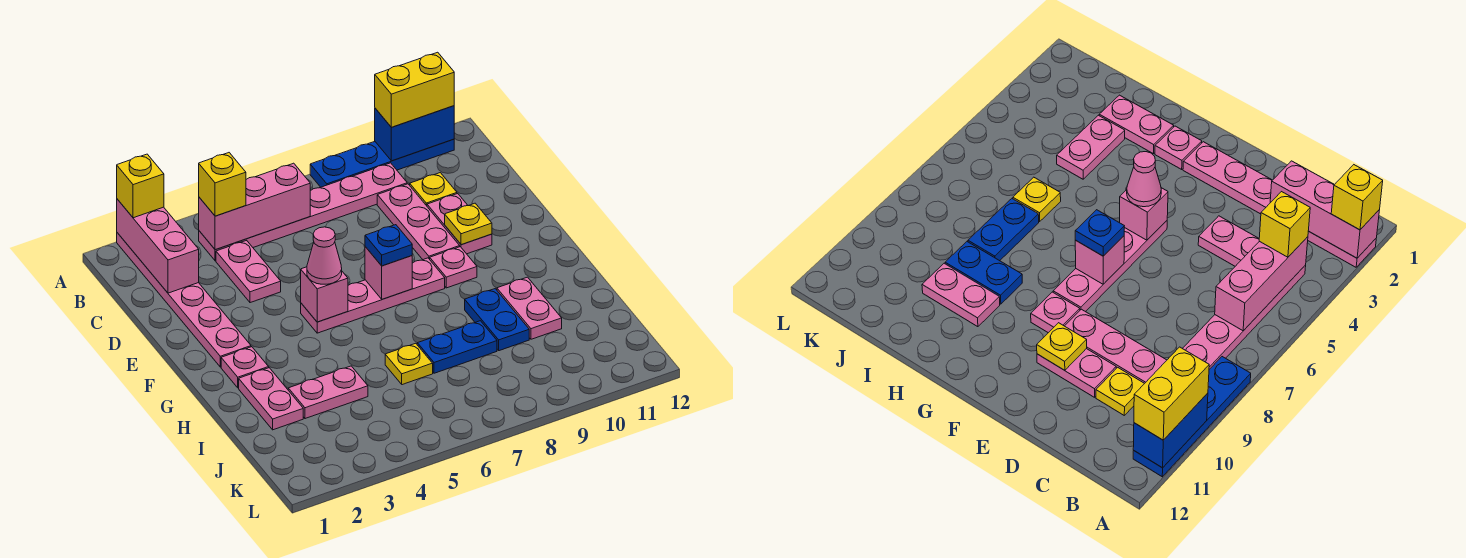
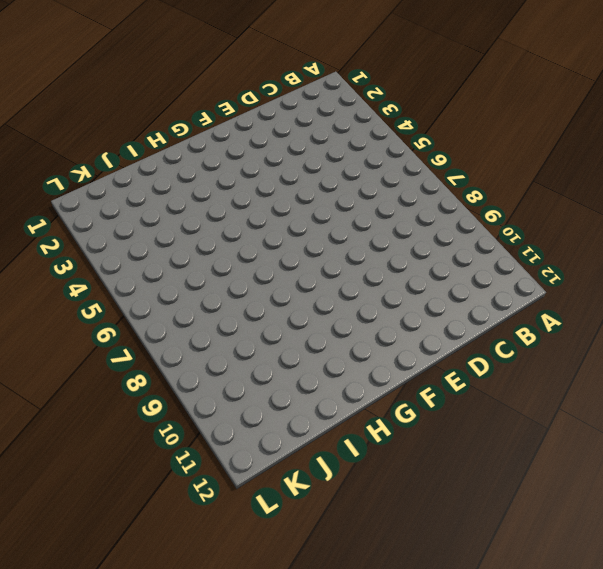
none -> pink plate A2:F2 level 1
none -> blue plate A8:A11 level 1
none -> pink plate B4:B9 level 1

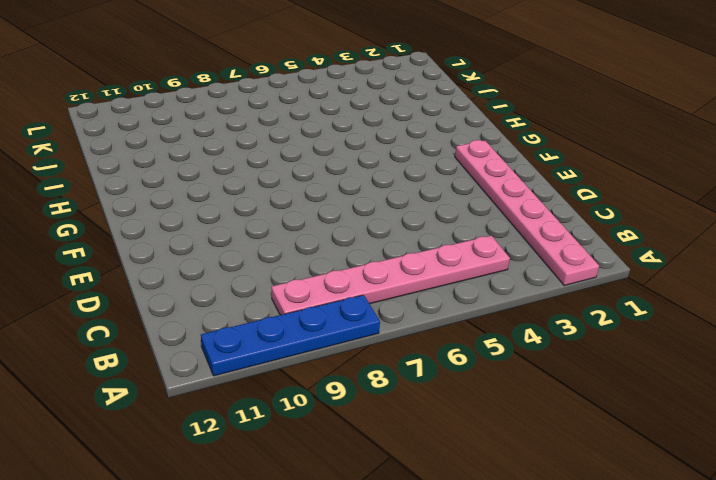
none -> pink plate C4:D4 level 1
none -> pink plate C9:E9 level 1
none -> yellow plate C10 level 1

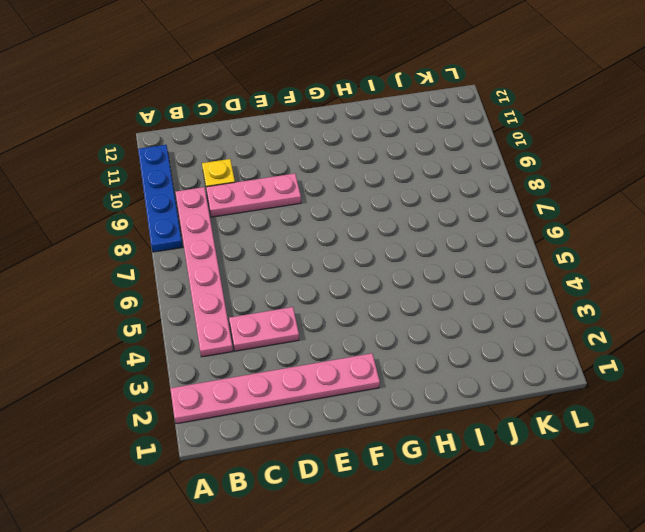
none -> pink plate D10:E10 level 1
none -> pink plate F5:F8 level 1
none -> pink plate F9 level 1

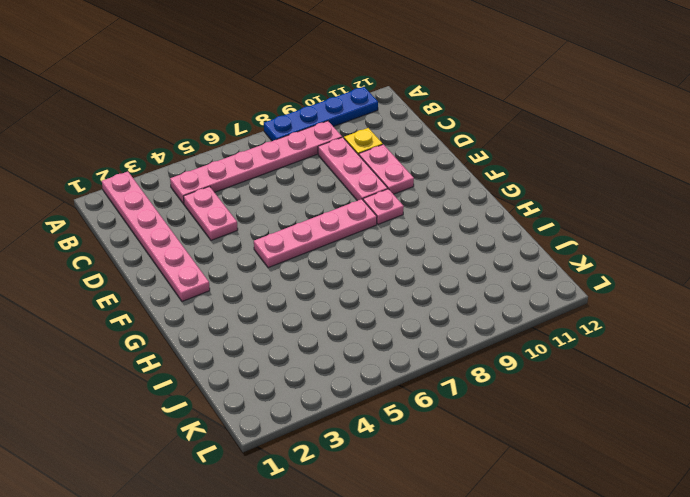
none -> pink plate G2 level 1
none -> pink plate H2:I2 level 1
none -> blue plate H9:I9 level 1

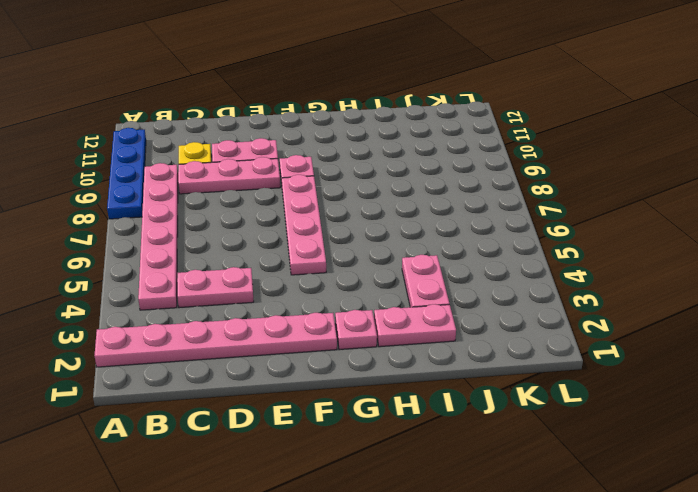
none -> blue plate H9:I9 level 1
none -> pink plate H10:I10 level 1
none -> yellow plate I6 level 1

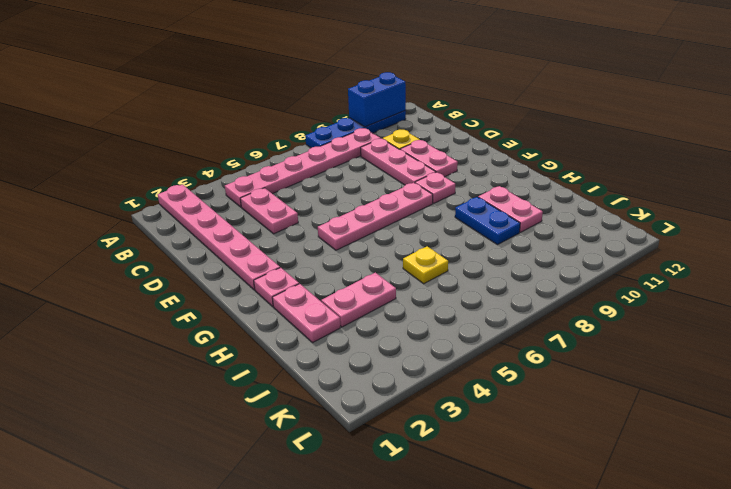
none -> blue plate I7:I8 level 1
none -> pink brick A2:C2 level 2
none -> pink brick B4:B6 level 2

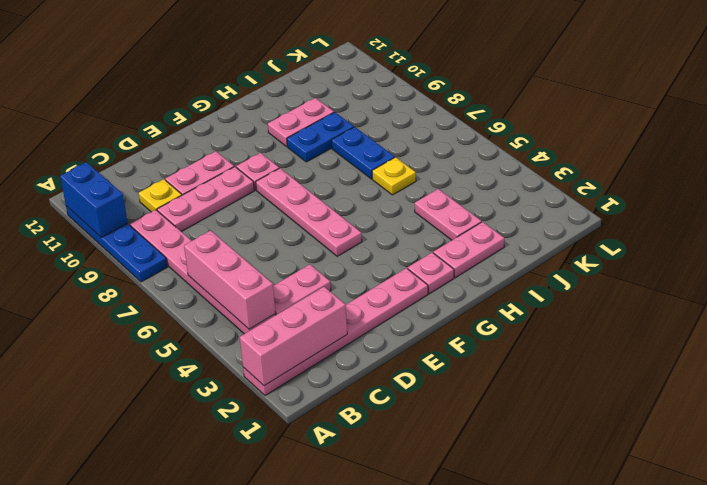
none -> yellow plate E10 level 2
none -> pink brick F5 level 2
none -> pink brick F7 level 2

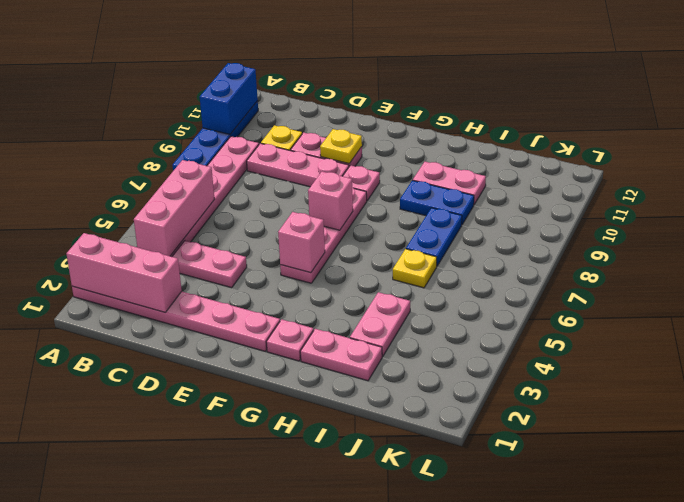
none -> yellow brick A2 level 3
none -> yellow brick A10:A11 level 3
none -> yellow brick B4 level 3

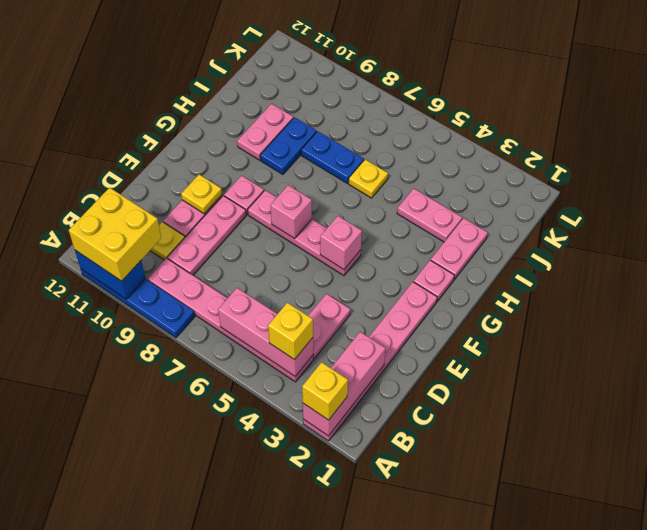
yellow brick A10:B11 level 3 -> yellow brick A10:A11 level 3
none -> pink cone F5 level 3
none -> blue plate F7 level 3

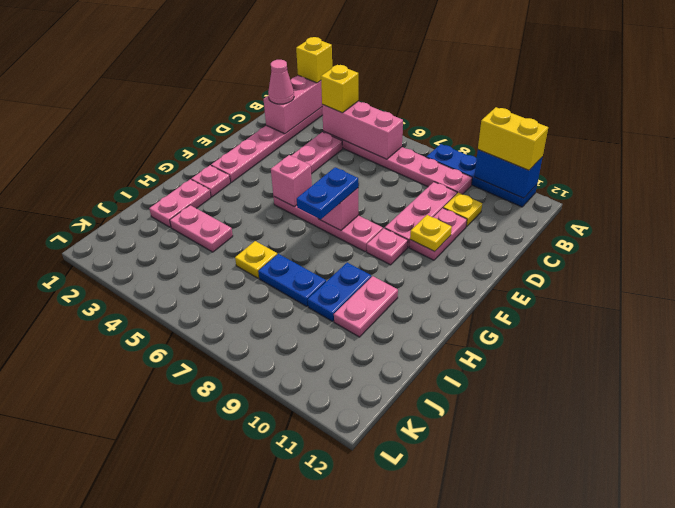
pink cone C2 level 3 -> pink cone F5 level 3
blue plate F7:G7 level 3 -> blue plate F7 level 3

